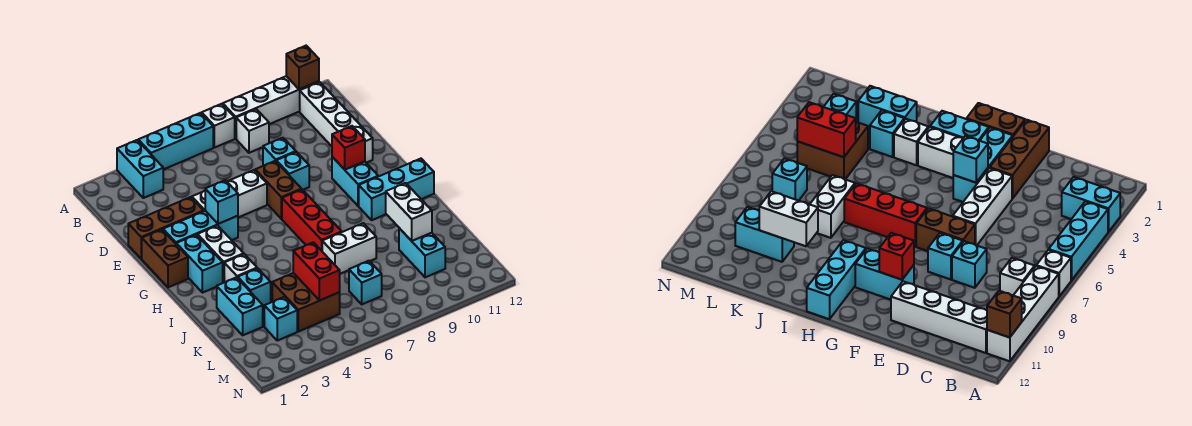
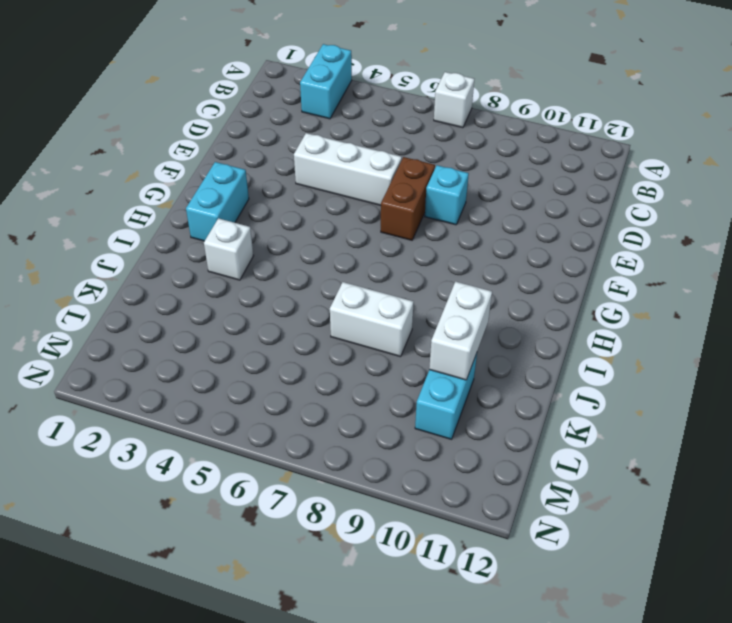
none -> cyan brick A4:A6 level 1
none -> white brick A8:A11 level 1
none -> white brick B8 level 1
none -> white brick B11:E11 level 1

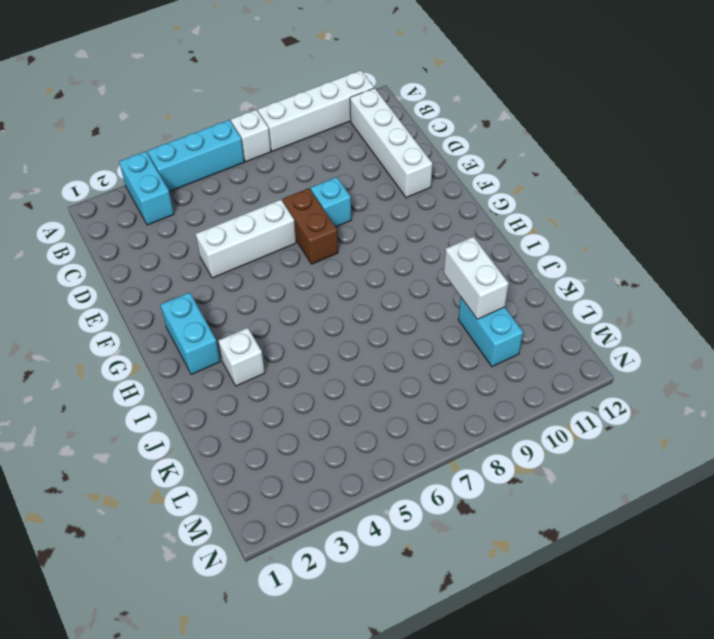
none -> white brick B8 level 1
none -> cyan brick D8 level 1
none -> brown brick E1:E3 level 1
none -> brown brick F1:G1 level 1

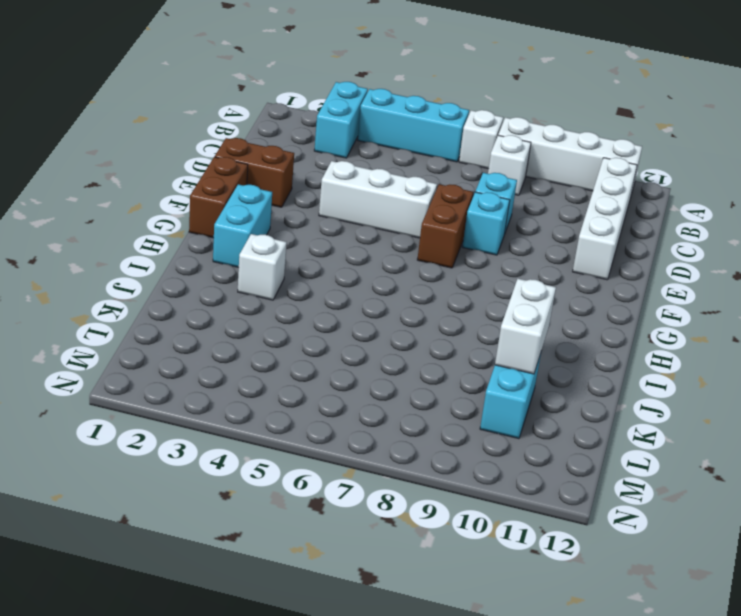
brown brick E1:E2 level 1 -> brown brick E1:E3 level 1
none -> cyan brick F2:F4 level 1
none -> cyan brick F10:G10 level 1
none -> white brick G3:H3 level 1
none -> red brick G7:I7 level 1

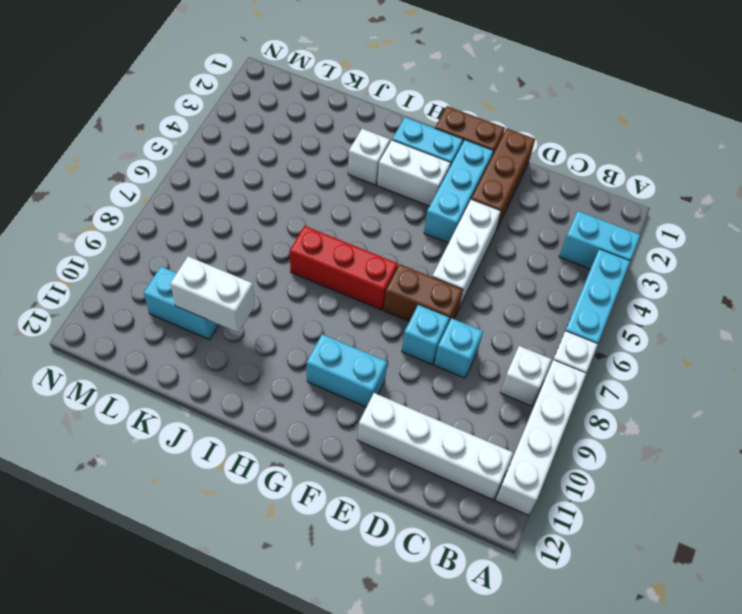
none -> cyan brick H10:H12 level 1
none -> cyan brick J2:K2 level 1
none -> cyan brick J3 level 1
none -> white brick J7:J8 level 1

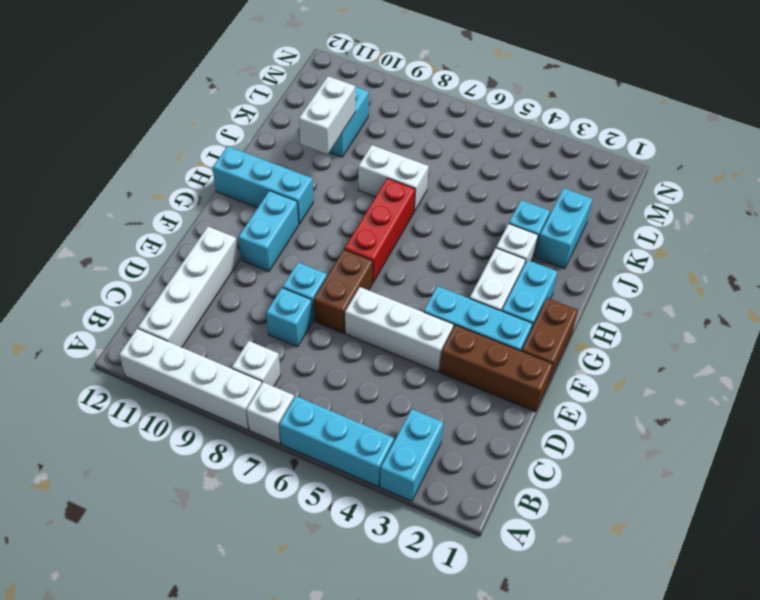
none -> brown brick K4:L5 level 1
none -> cyan brick L3 level 1
none -> cyan brick L7 level 1
none -> brown brick A11 level 2

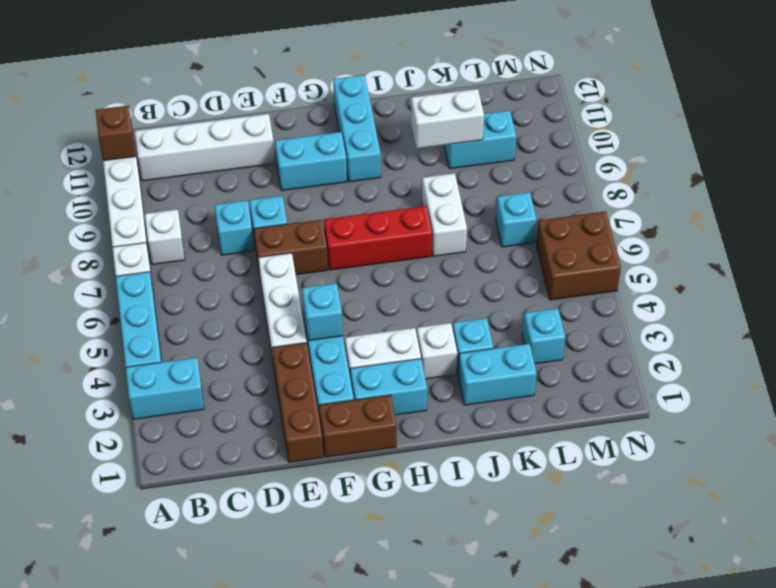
brown brick M5:N6 level 1 -> brown brick K4:L5 level 1
none -> red brick F10 level 2
none -> red brick K5:L5 level 2

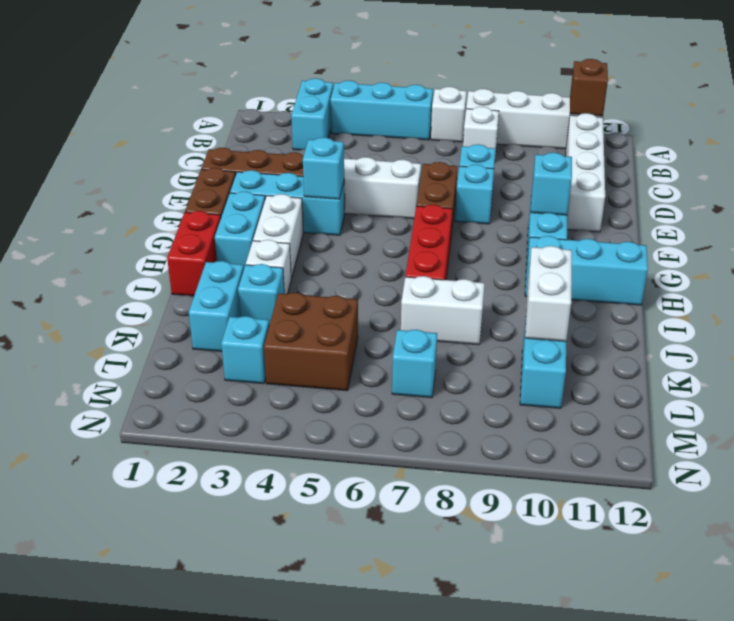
cyan brick F10 level 2 -> red brick F10 level 2
red brick H1:I1 level 1 -> red brick K5:L5 level 2

